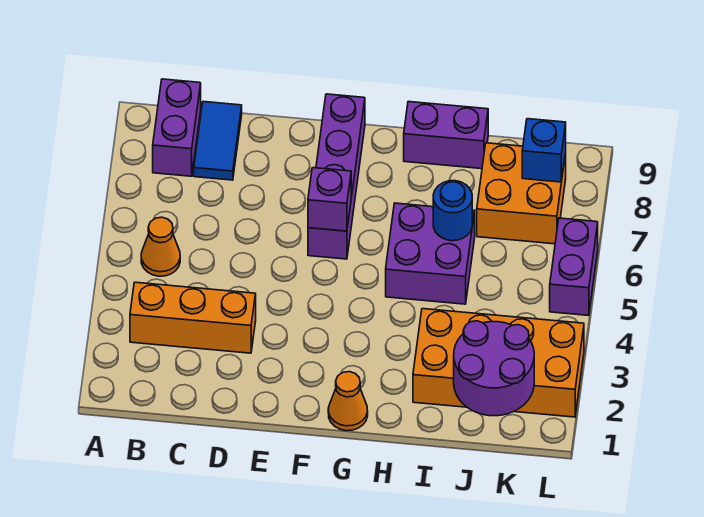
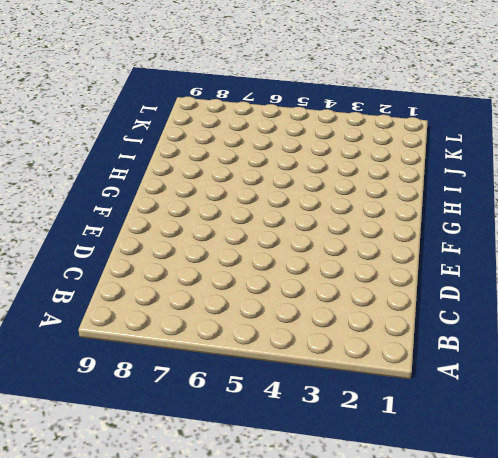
none -> orange brick B3:D3 level 1
none -> orange cone B5 level 1
none -> purple brick B8:B9 level 1

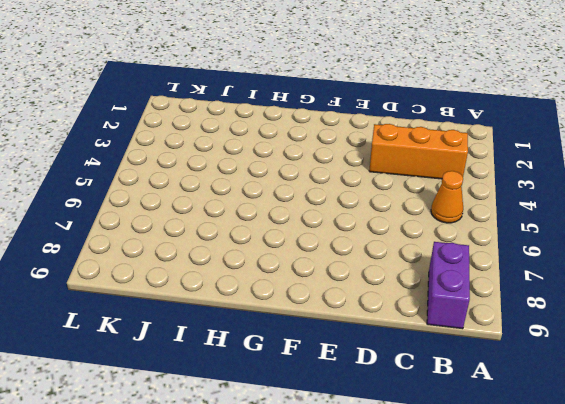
none -> blue tile C8:C9 level 1
none -> purple brick F6:F9 level 1
none -> orange cone G1 level 1

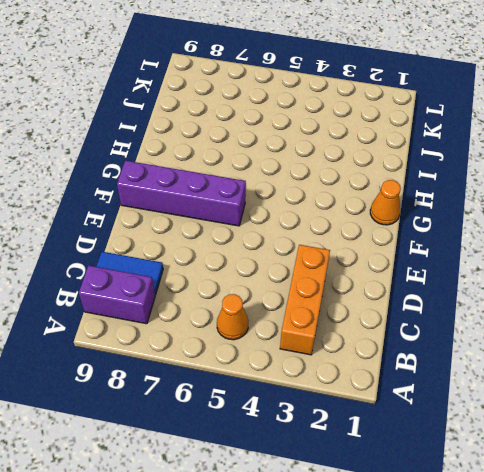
none -> purple brick H5:I6 level 1
none -> purple brick H9:I9 level 1
none -> orange brick I2:L3 level 1

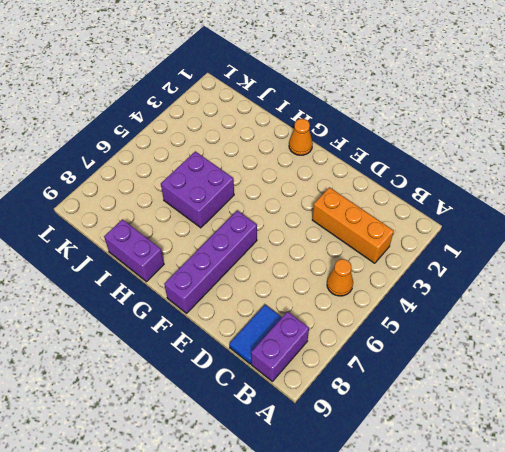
none -> orange brick I2:L3 level 1
none -> orange brick J7:K8 level 1
none -> purple brick L5:L6 level 1

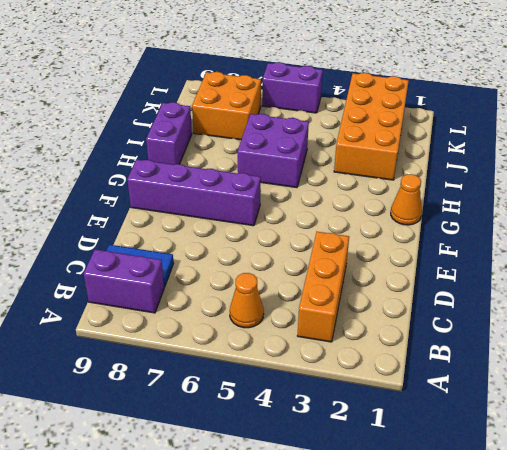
none -> purple brick F6 level 2
none -> blue round brick I6 level 2
none -> purple round brick J1:K2 level 2

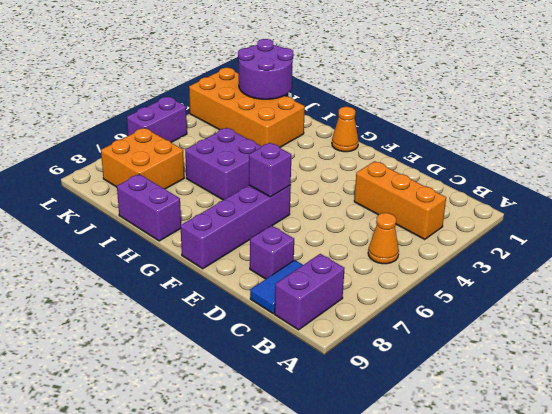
purple brick D8 level 1 -> none
none -> blue round brick I6 level 2
none -> blue brick K8 level 2

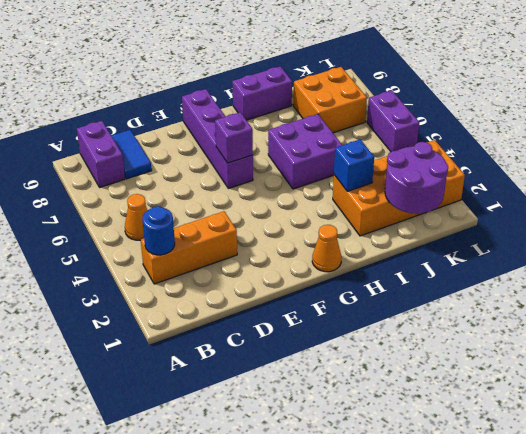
blue round brick B3 level 2 -> blue round brick I6 level 2
blue brick I3 level 2 -> blue brick K8 level 2

